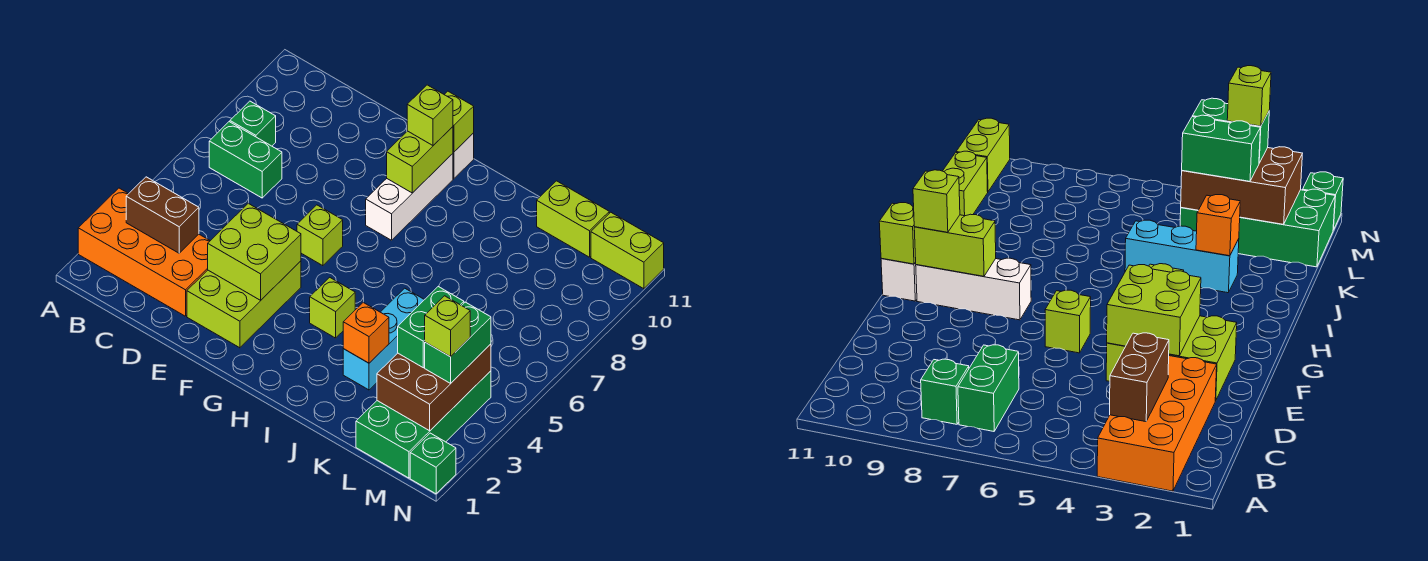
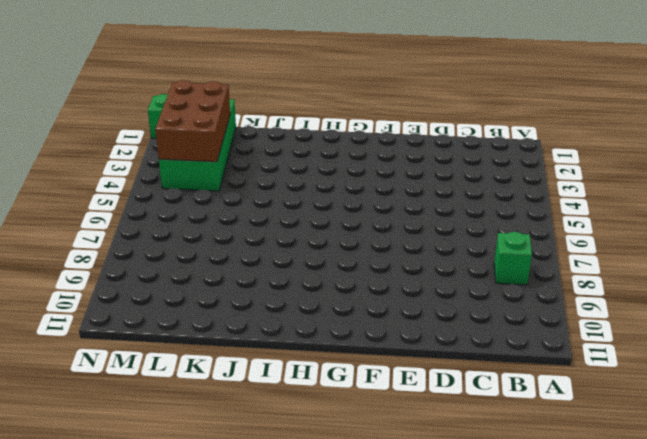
none -> orange brick A2:D3 level 1
none -> green brick B7:C7 level 1
none -> lime brick E2:F4 level 1

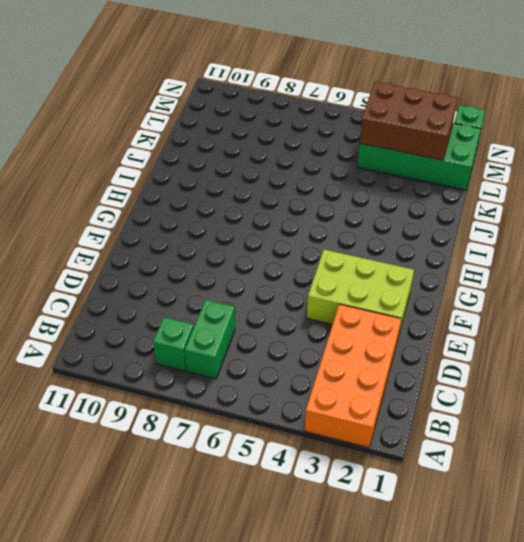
none -> lime brick F6 level 1
none -> white brick G8:G10 level 1
none -> white brick G11 level 1

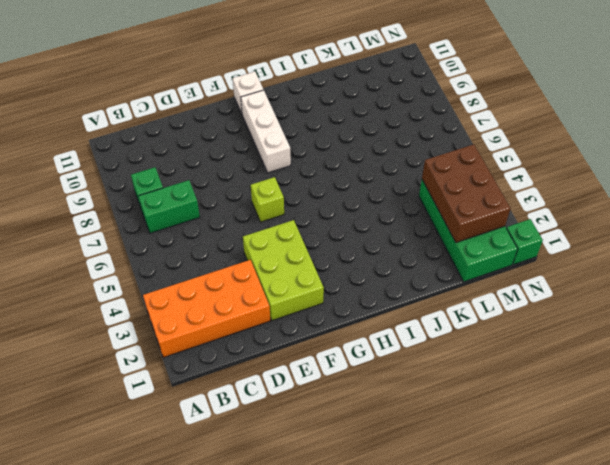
none -> lime brick H4 level 1
none -> cyan brick J3:J5 level 1
none -> lime brick K11:L11 level 1

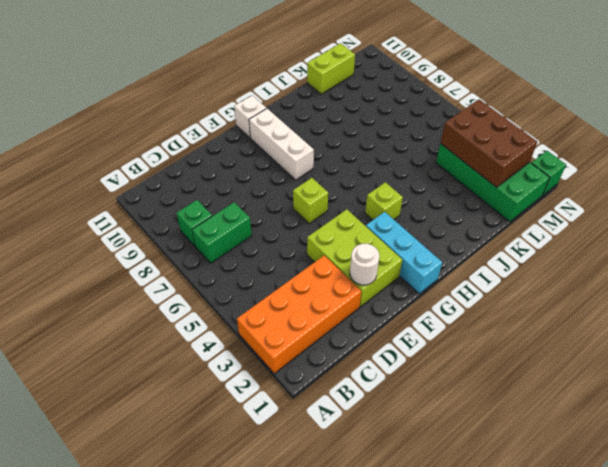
white round brick E2 level 2 -> none
cyan brick G1:G3 level 1 -> cyan brick J3:J5 level 1
none -> lime brick M11:N11 level 1
none -> brown brick B3:C3 level 2
none -> lime brick E3:F4 level 2

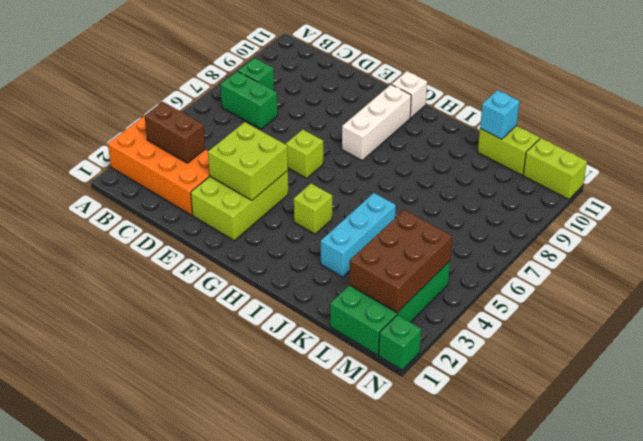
cyan brick K11 level 2 -> none
none -> lime brick G9:G10 level 2
none -> lime brick G11 level 2
none -> orange brick J3 level 2

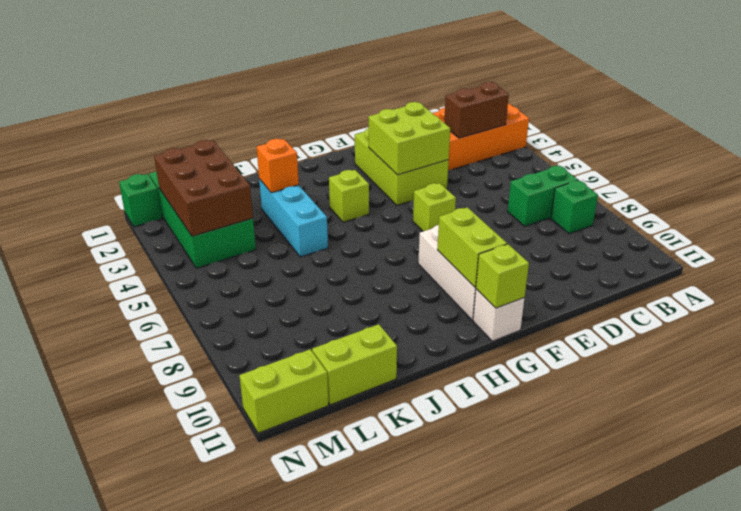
none -> lime brick G10 level 3
none -> green brick L3:L4 level 3
none -> green brick M3:M4 level 3

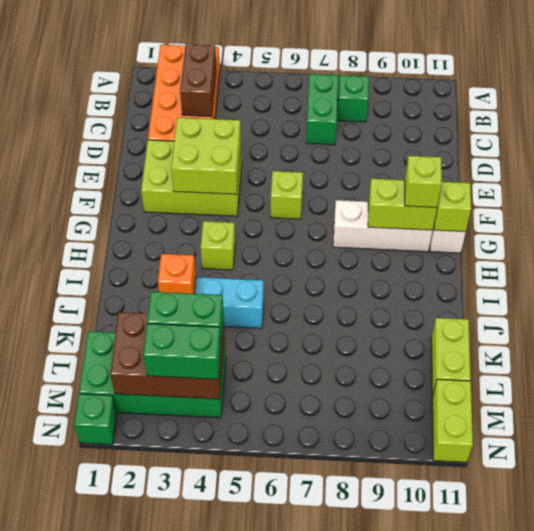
none -> lime brick M3 level 4

